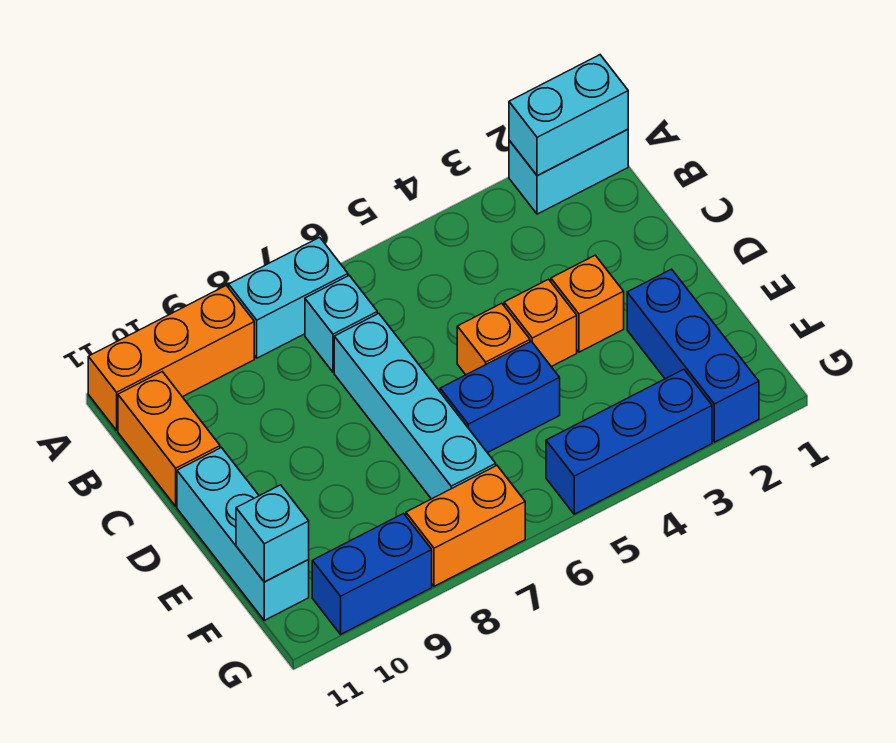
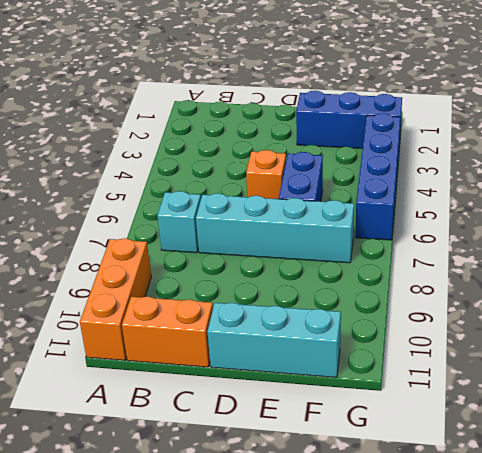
blue brick G3:G6 level 1 -> blue brick G3:G5 level 1
none -> cyan brick A1:A2 level 1
none -> cyan brick A7:A8 level 1
none -> orange brick D3 level 1

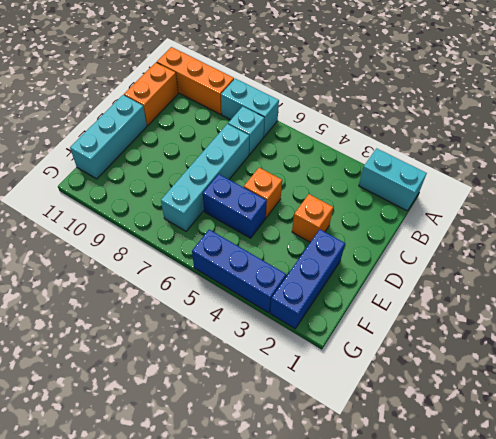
none -> orange brick D4 level 1
none -> orange brick G7:G8 level 1
none -> blue brick G9:G10 level 1

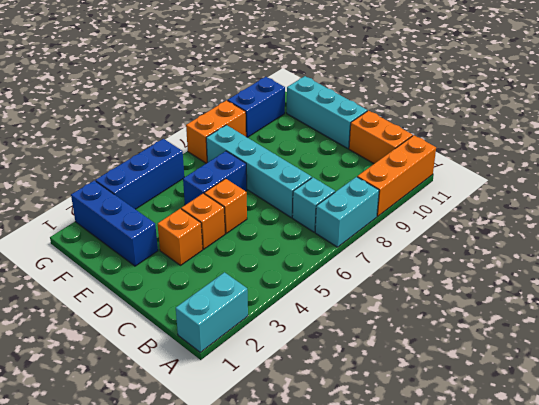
none -> cyan brick A1:A2 level 2
none -> cyan brick F11 level 2

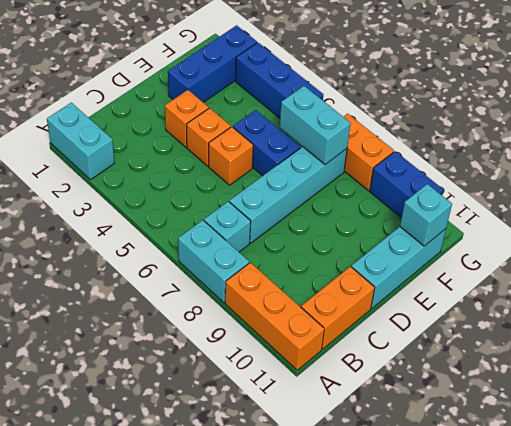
cyan brick F6:F7 level 2 -> cyan brick A1:A2 level 2

